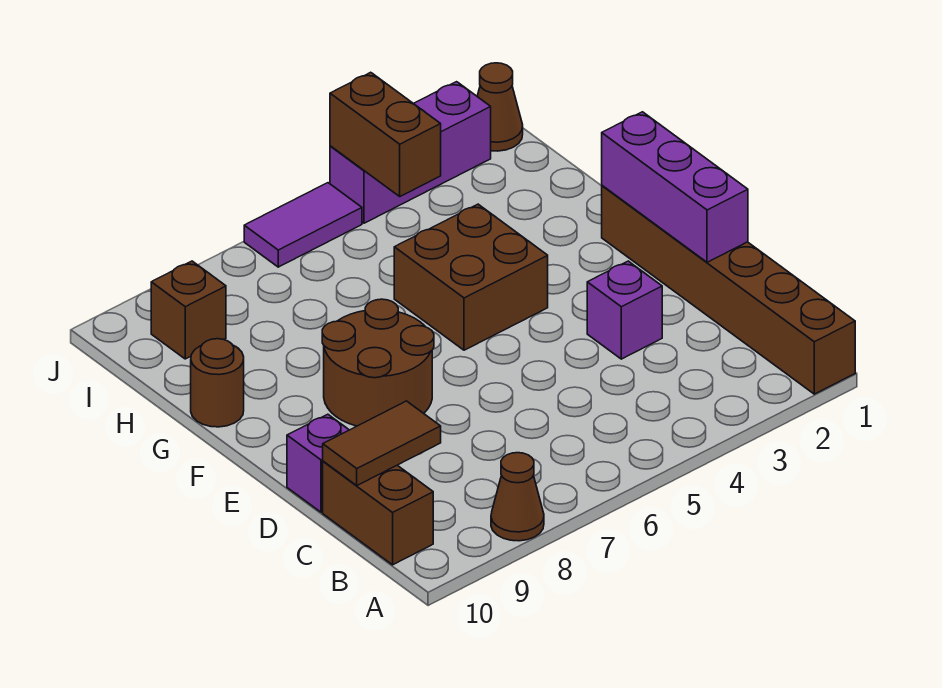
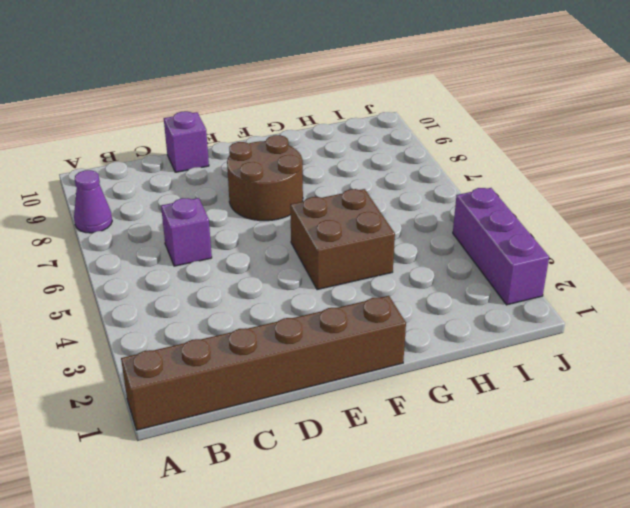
purple cone A8 level 1 -> brown cone A8 level 1
purple brick C6 level 1 -> purple brick D3 level 1
none -> brown brick B10:C10 level 1
none -> brown round brick G10 level 1
none -> brown brick I9 level 1

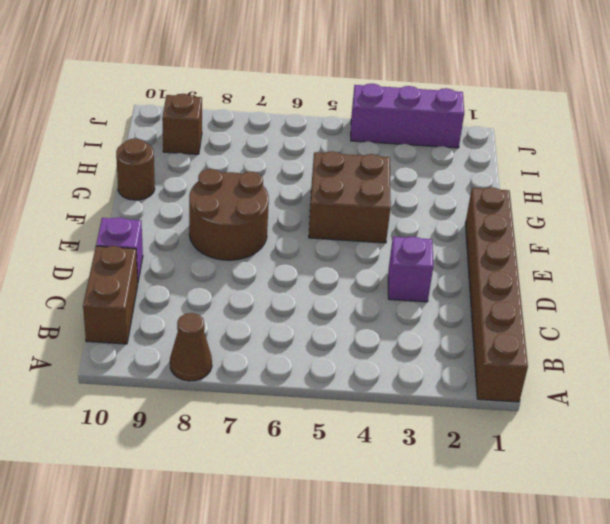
none -> brown cone J1 level 1
none -> purple tile J5:J6 level 1
none -> brown tile C9:C10 level 2

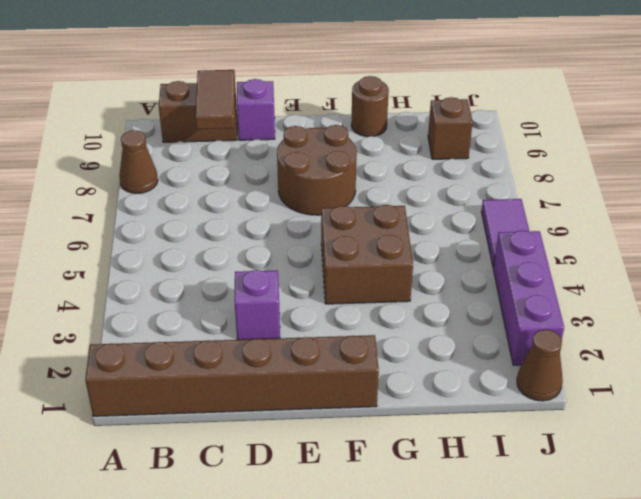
none -> purple brick D1:F1 level 2
none -> brown brick I4:J4 level 2

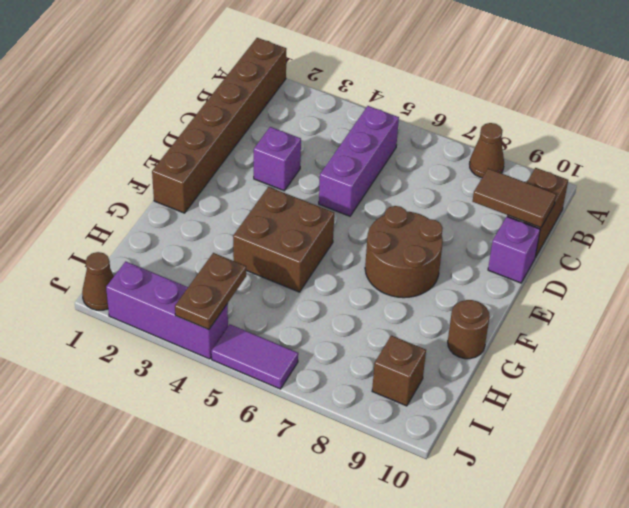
purple brick B5:D5 level 1 -> purple brick D1:F1 level 2
brown plate I4:J4 level 2 -> brown brick I4:J4 level 2

